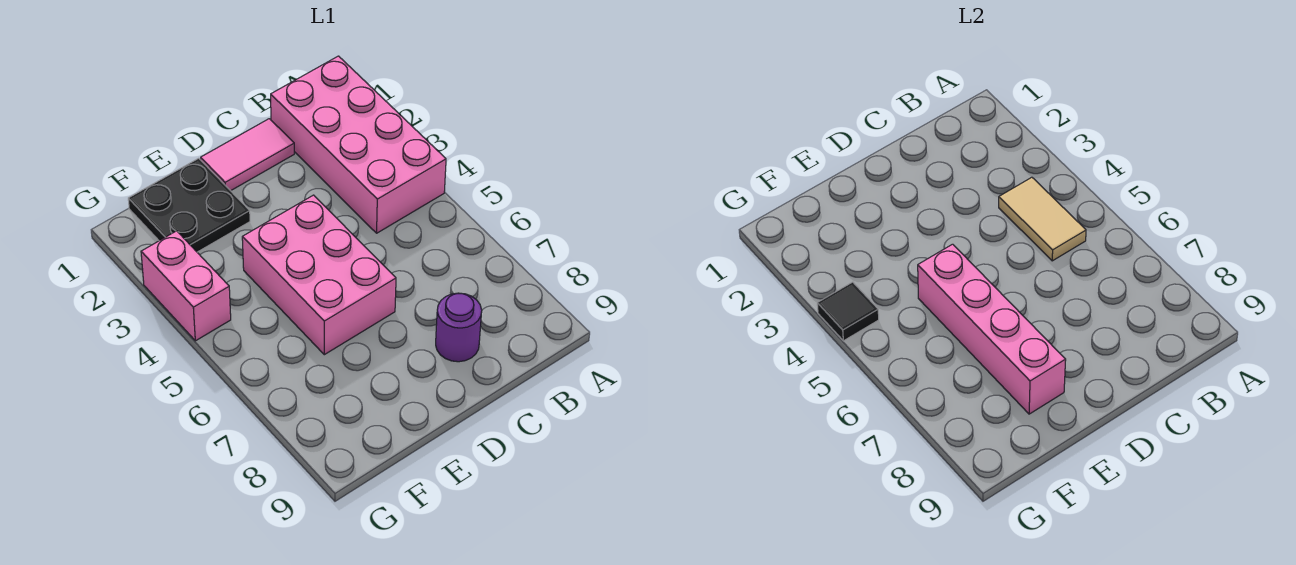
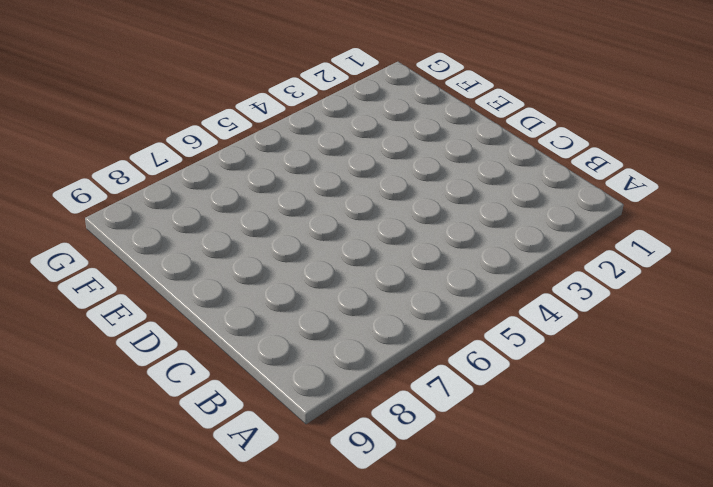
none -> pink brick A1:B4 level 1
none -> pink tile C1:D1 level 1

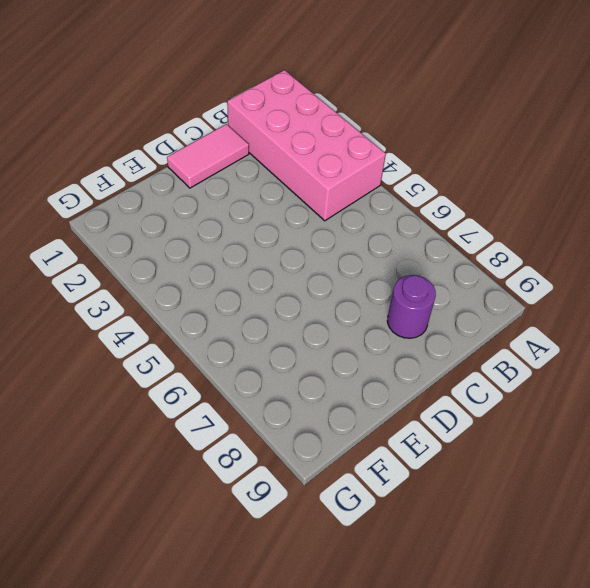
none -> pink brick D4:E6 level 1
none -> black plate E1:F2 level 1

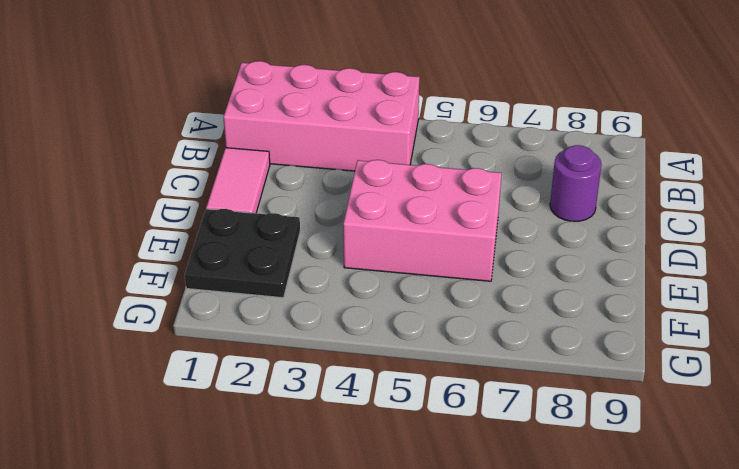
none -> pink brick G3:G4 level 1
none -> tan tile B4:B5 level 2

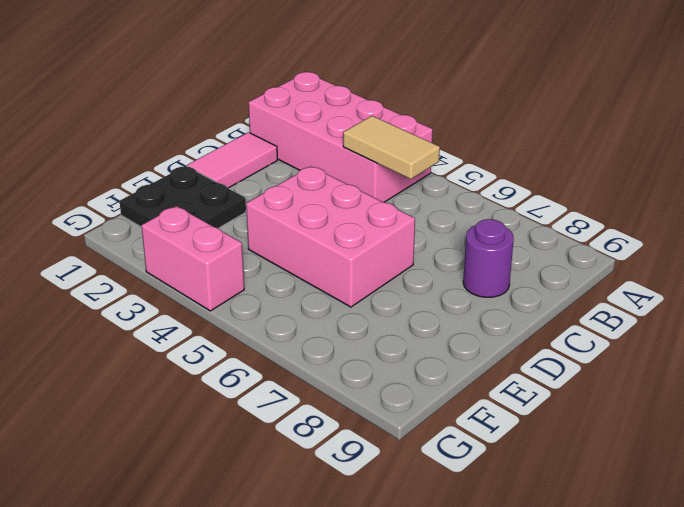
none -> pink brick E5:E8 level 2
none -> black tile G4 level 2

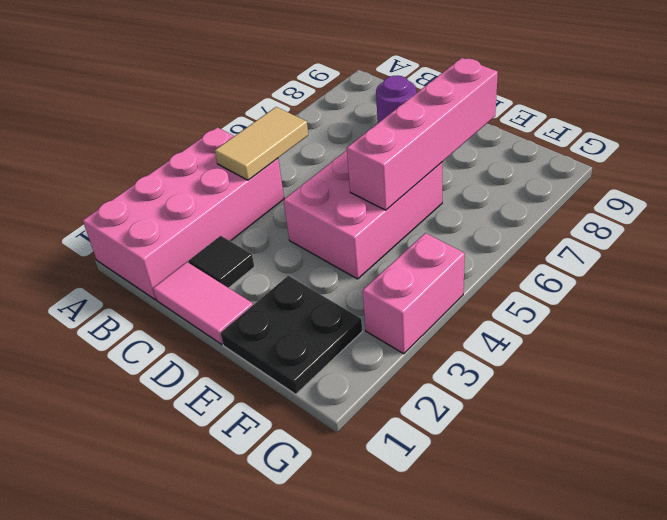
black tile C2 level 1 -> black tile G4 level 2

